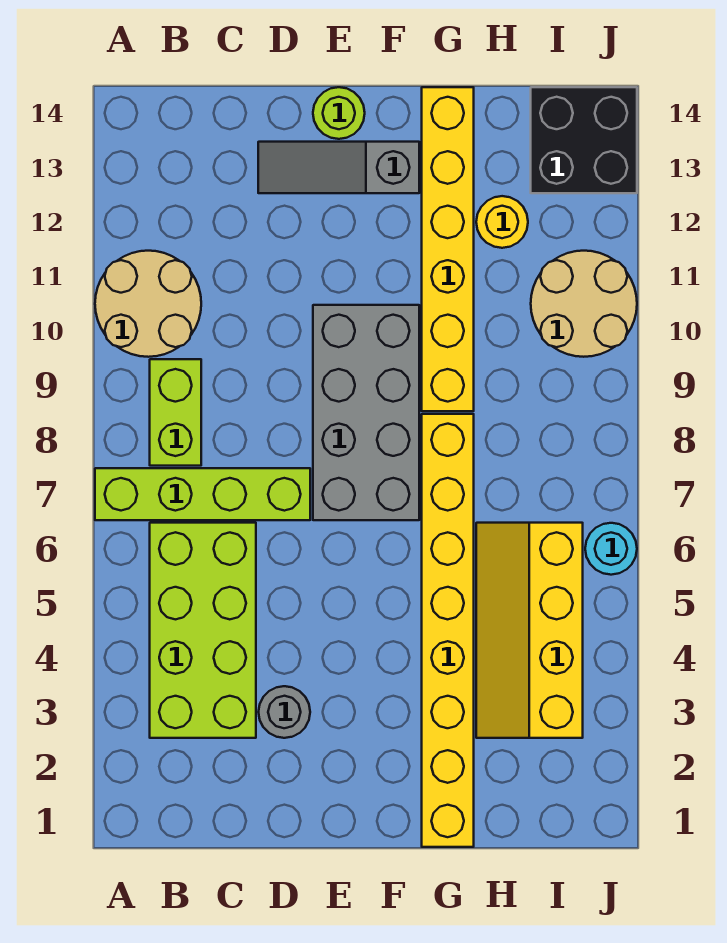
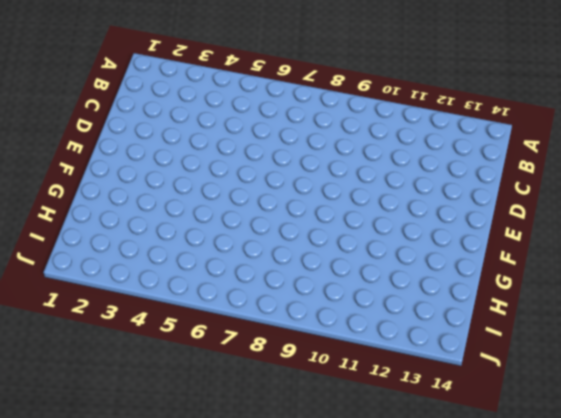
none -> lime brick A7:D7 level 1
none -> tan round brick A10:B11 level 1
none -> lime brick B3:C6 level 1

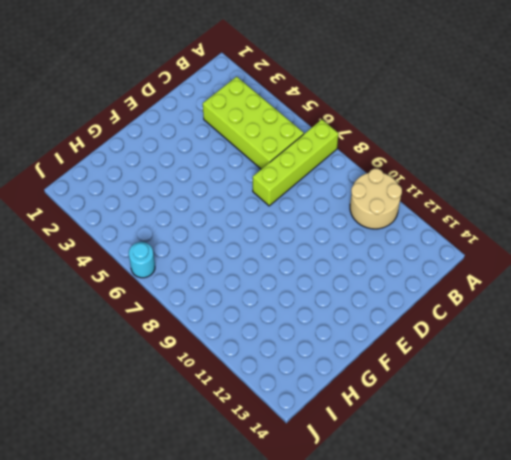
none -> lime brick B8:B9 level 1
none -> grey round brick D3 level 1
none -> grey slope D13:F13 level 1 top F

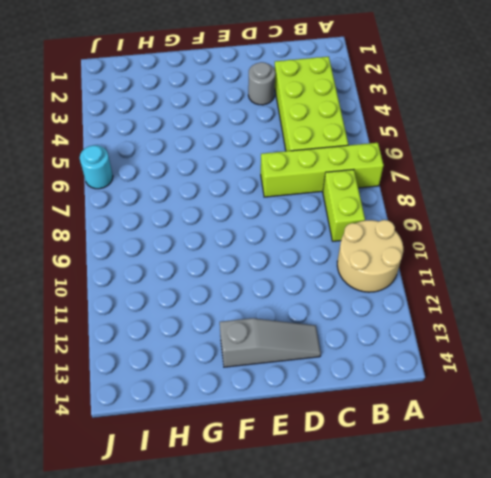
none -> grey brick E7:F10 level 1
none -> lime round brick E14 level 1
none -> yellow brick G1:G8 level 1

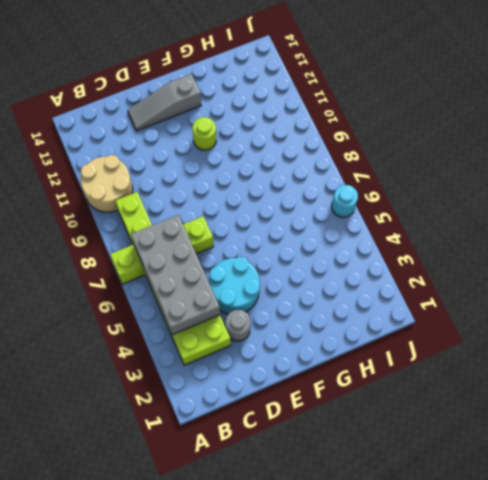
grey brick B4:C7 level 2 -> grey brick E7:F10 level 1
cyan round brick D4:E5 level 1 -> none
lime round brick F11 level 1 -> lime round brick E14 level 1
none -> yellow brick G1:G8 level 1
none -> yellow brick G9:G14 level 1
none -> yellow slope H3:I6 level 1 top I

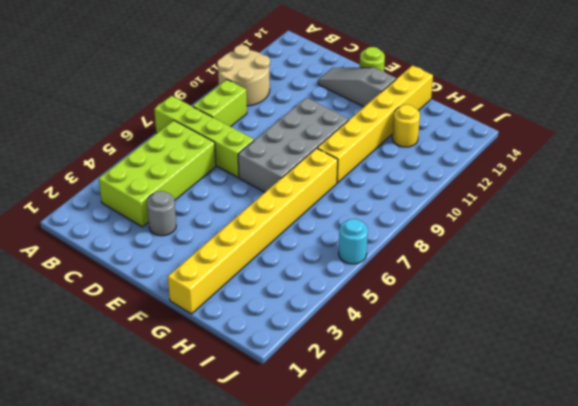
none -> yellow slope H3:I6 level 1 top I
none -> tan round brick I10:J11 level 1
none -> black brick I13:J14 level 1

